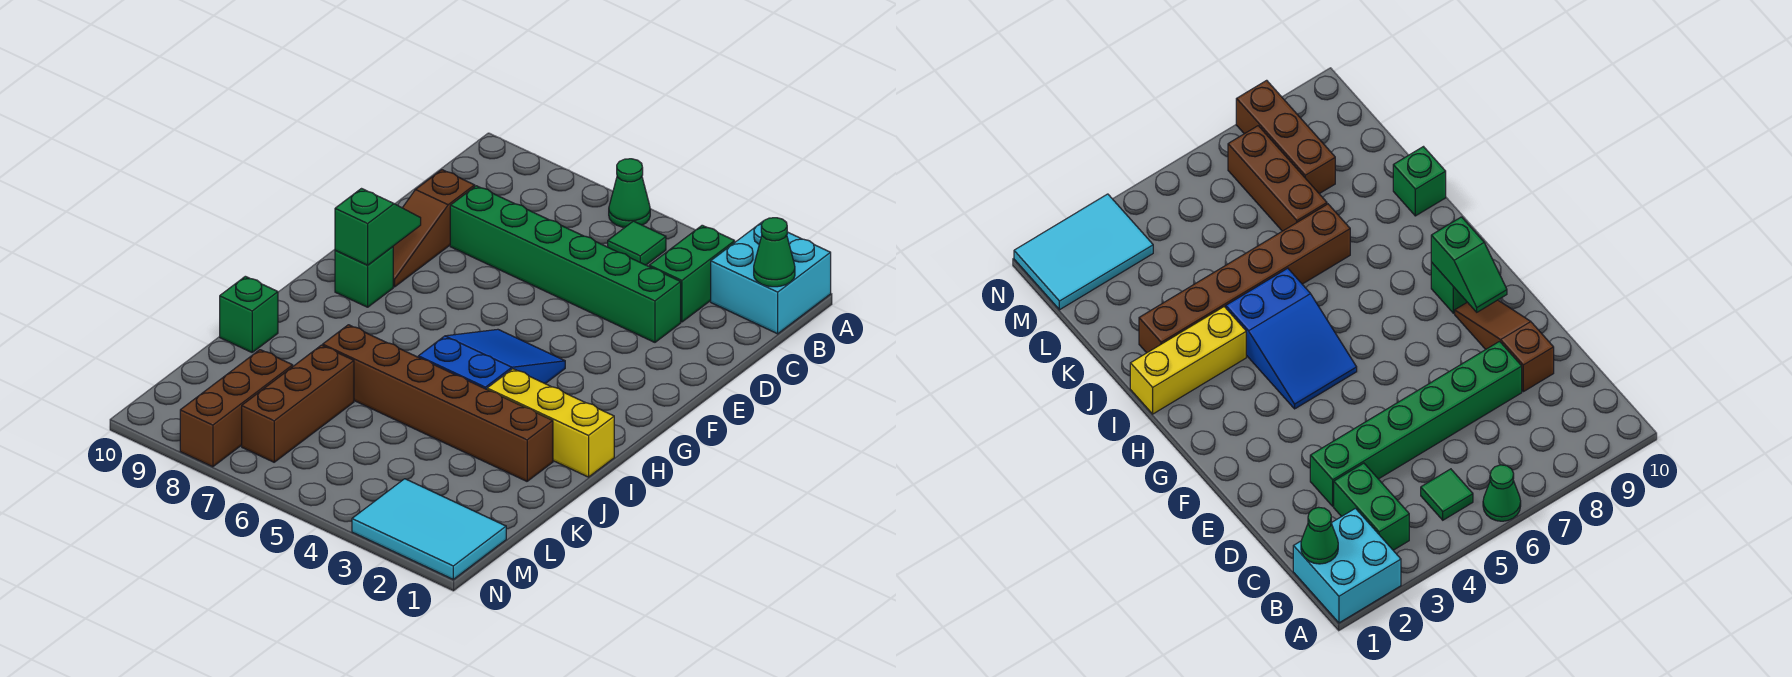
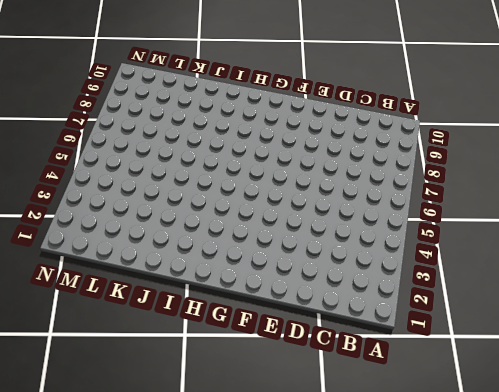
none -> cyan brick A1:B2 level 1
none -> green cone A6 level 1
none -> green brick B3:C3 level 1

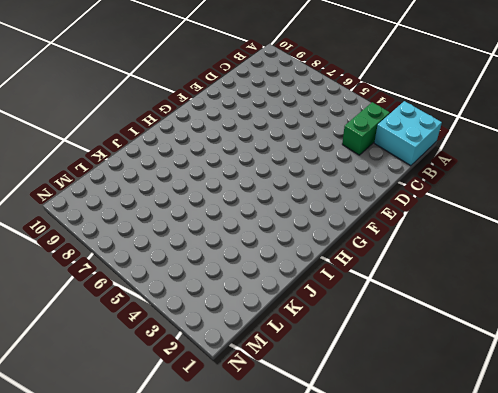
none -> green cone A6 level 1
none -> green tile B5 level 1
none -> green brick D3:D8 level 1

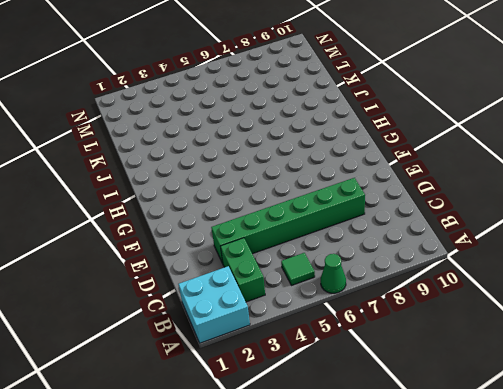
none -> brown slope D9:F9 level 1 top D
none -> blue slope G4:I5 level 1 top I
none -> green brick G9 level 1

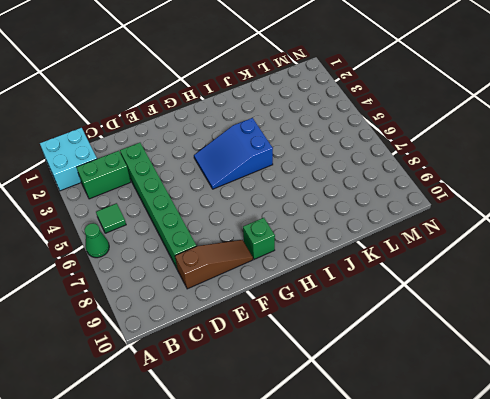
none -> yellow brick I1:I3 level 1
none -> brown brick J2:J7 level 1
none -> green brick J10 level 1

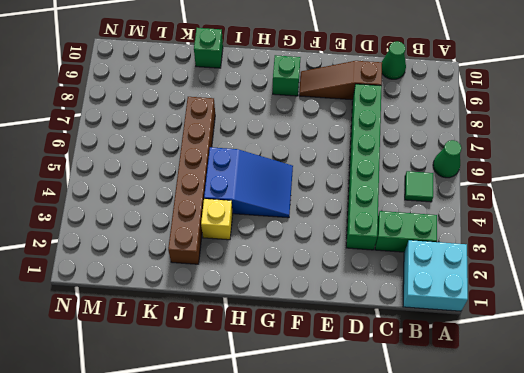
green cone C10 level 1 -> green cone B1 level 2
yellow brick I3 level 1 -> yellow brick I1:I3 level 1
none -> brown brick K7:M7 level 1
none -> brown brick L8:N8 level 1
none -> cyan tile M1:N3 level 1

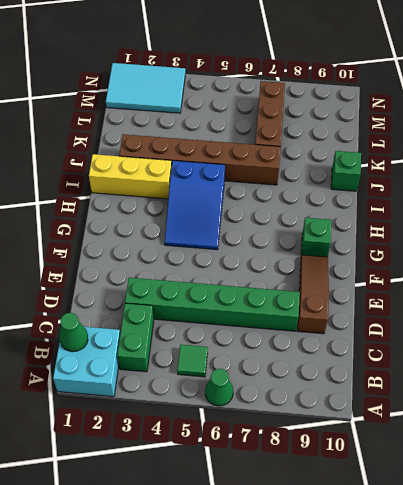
none -> brown brick L8:N8 level 1
none -> green slope F9:G9 level 2 top G

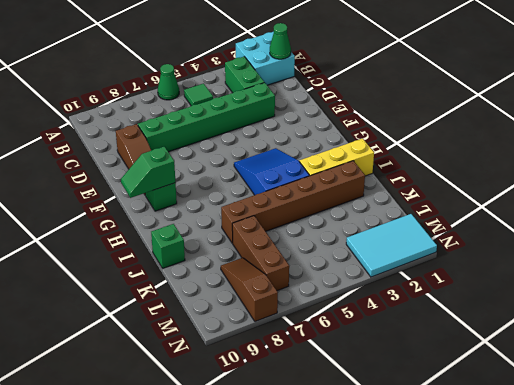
green slope G9:G10 level 2 top 9 -> green slope F9:G9 level 2 top G
brown slope L8:N8 level 1 top N -> brown brick L8:N8 level 1

